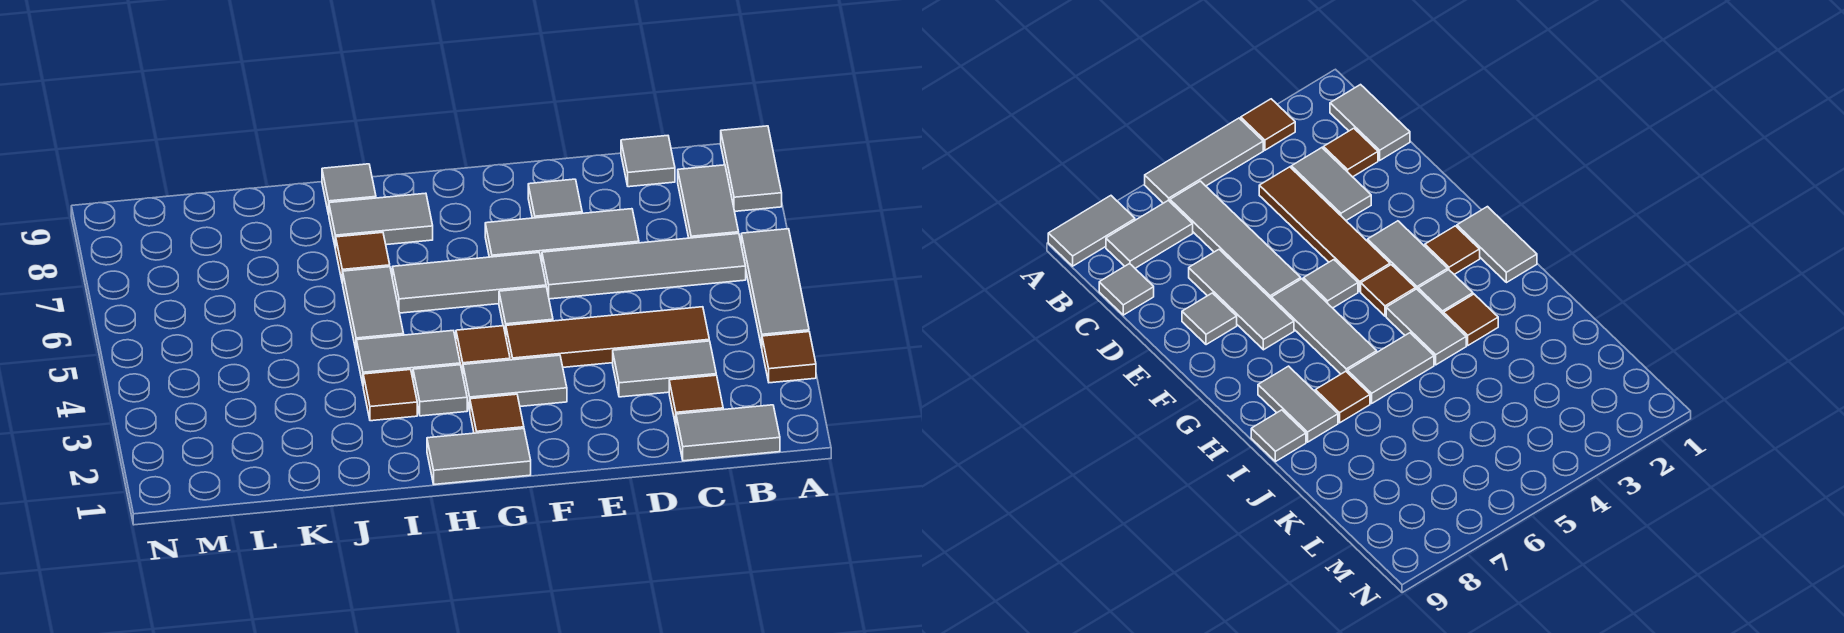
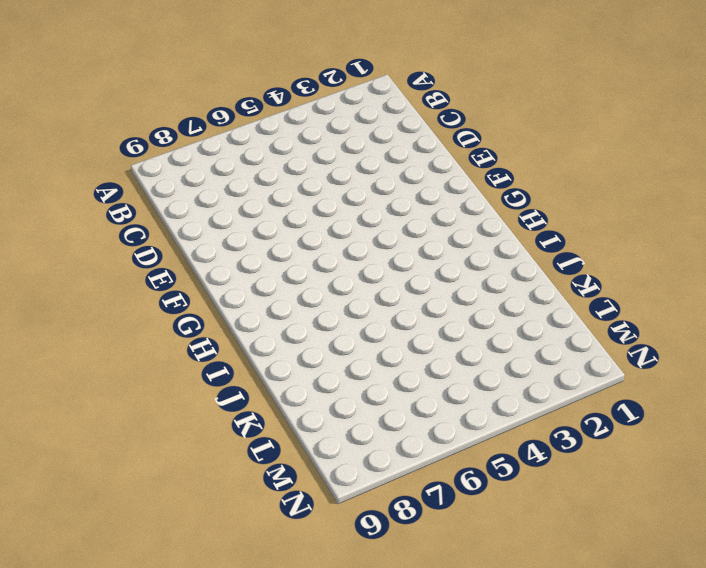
none -> brown tile A3 level 1
none -> grey tile A4:A6 level 1
none -> grey tile A8:A9 level 1

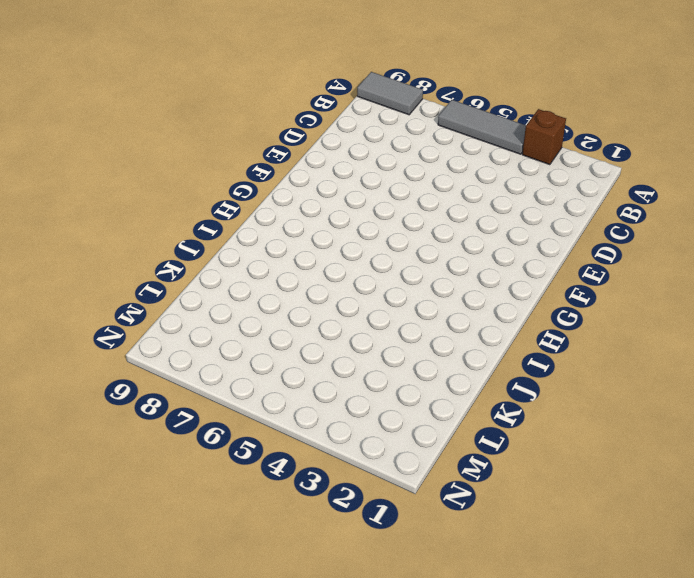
brown brick A3 level 1 -> brown tile A3 level 1
none -> grey tile B1:C1 level 1
none -> grey tile B6:E6 level 1
none -> grey tile B7:B8 level 1

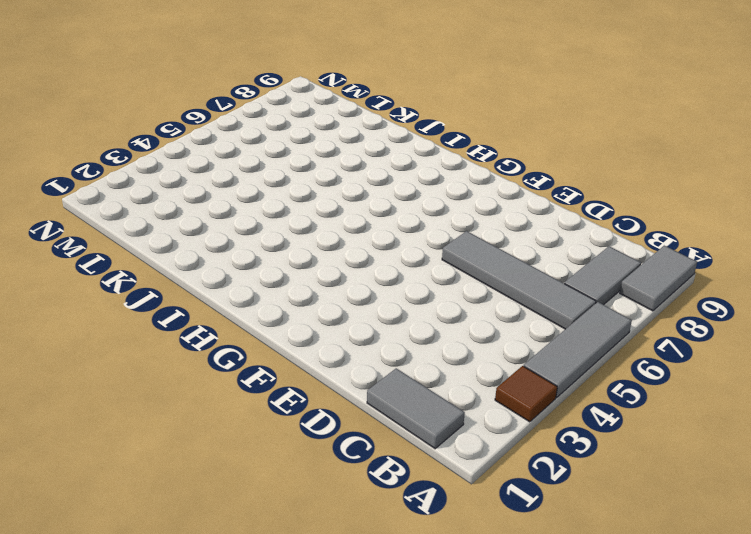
none -> brown tile C2 level 1
none -> grey tile C3:D3 level 1
none -> brown tile C4:F4 level 1

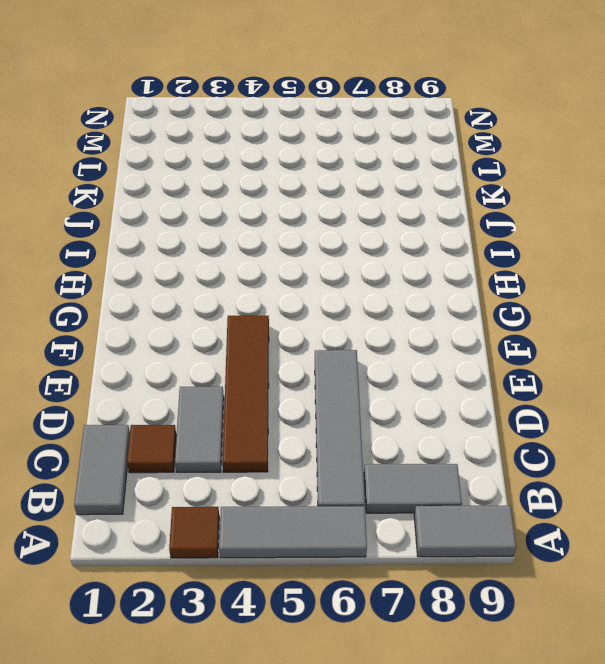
none -> grey tile C9 level 1
none -> grey tile D7:F7 level 1
none -> grey tile E8 level 1

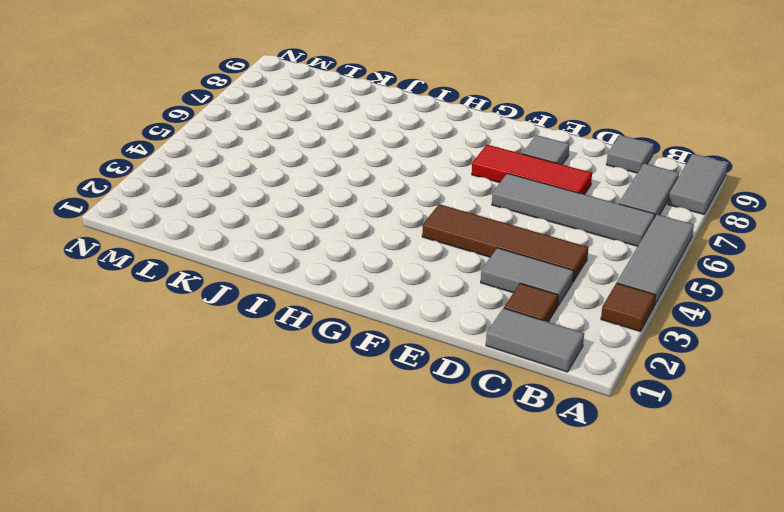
red tile D7:F7 level 1 -> grey tile D7:F7 level 1
none -> grey tile F3:G3 level 1
none -> grey tile F5 level 1
none -> grey tile F6:H6 level 1

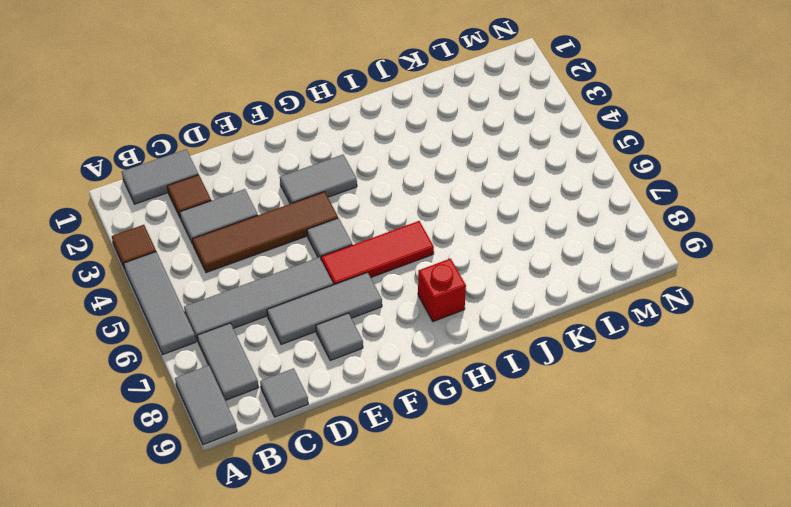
red tile F6:H6 level 1 -> grey tile F6:H6 level 1
red brick H8 level 1 -> grey tile H8:I8 level 1
none -> grey tile G1:H1 level 1
none -> brown tile G2 level 1
none -> brown tile G4 level 1

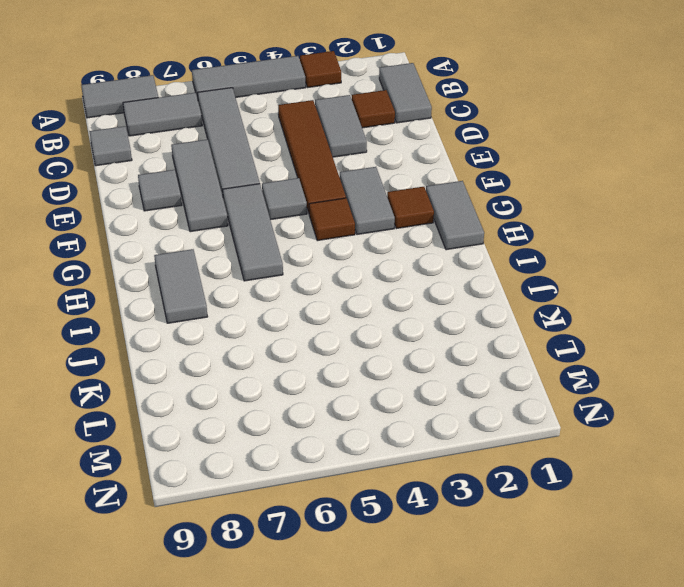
none -> grey tile H3 level 1
none -> grey tile H4:I4 level 1
none -> brown tile I3 level 1

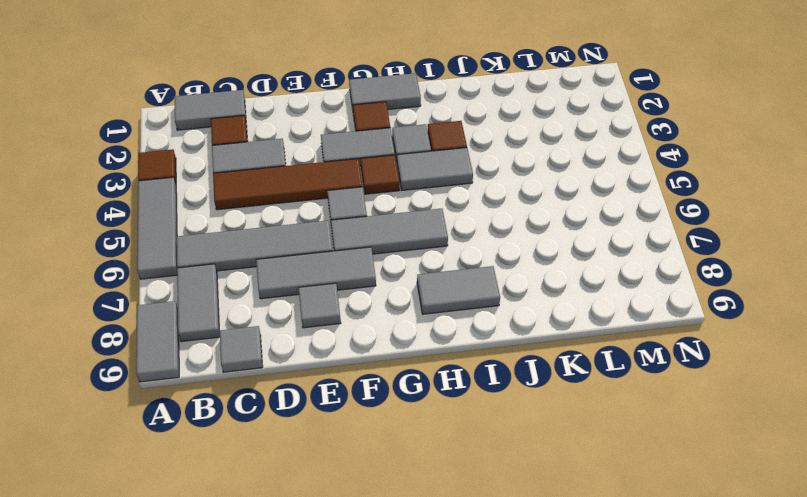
none -> grey tile I5:I6 level 1
none -> brown tile I7 level 1
none -> grey tile I9 level 1

